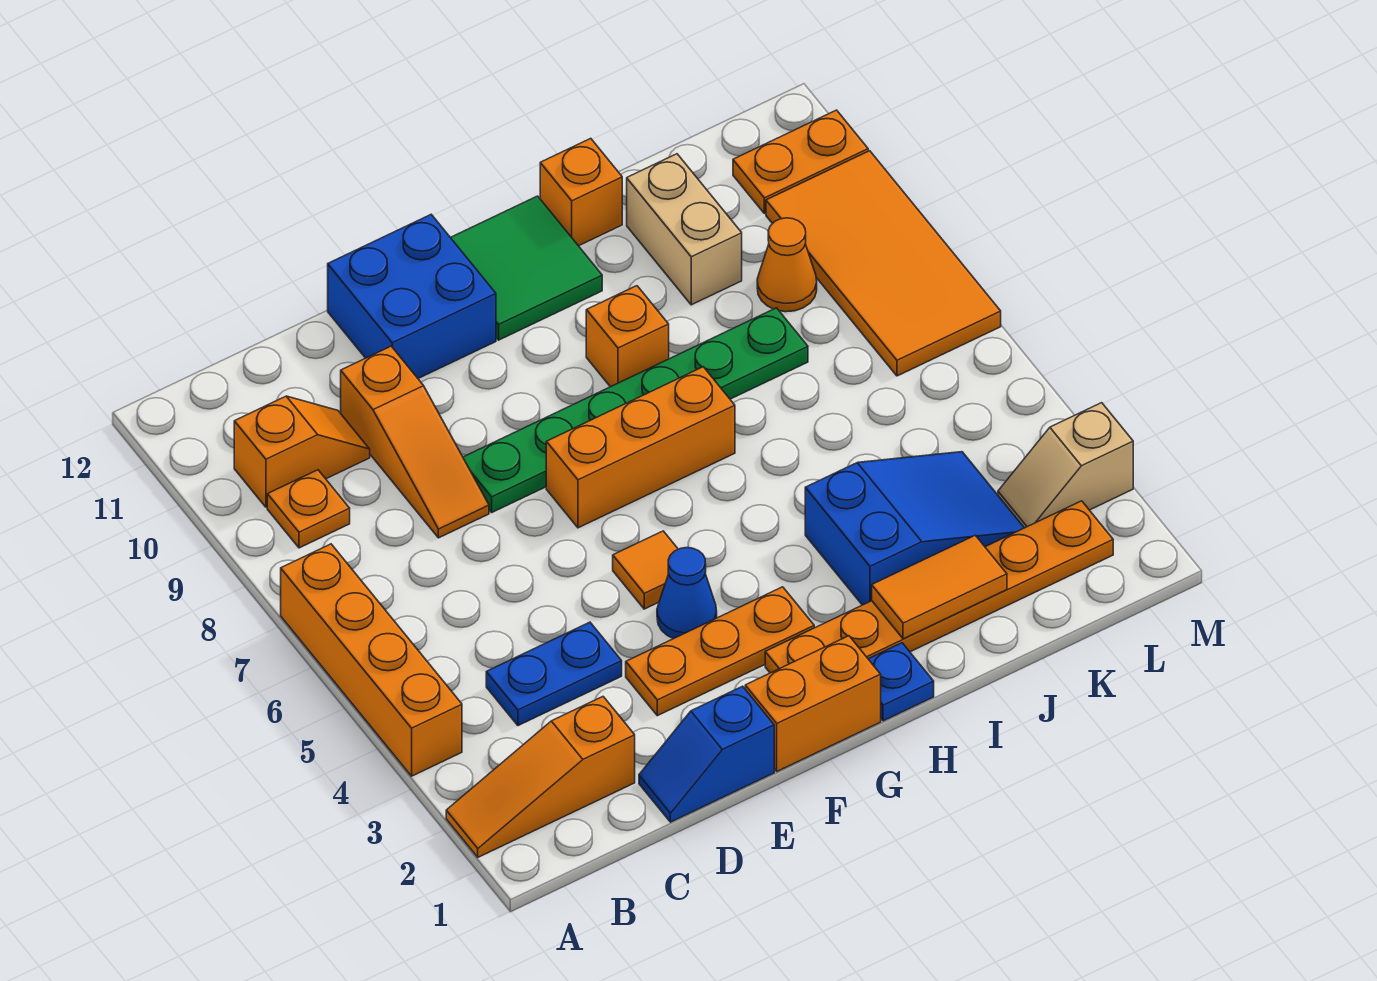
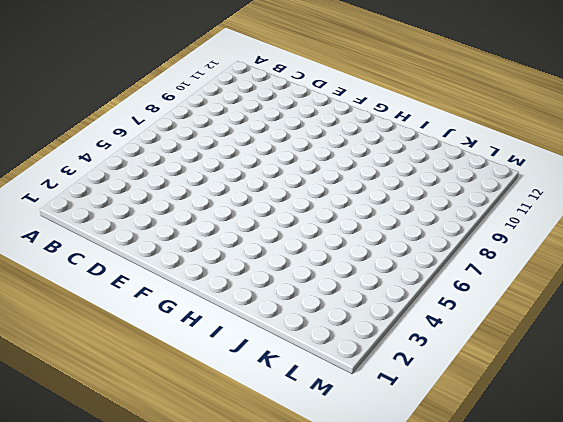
none -> orange slope A2:C2 level 1 top C
none -> orange brick A4:A7 level 1
none -> orange plate B9 level 1

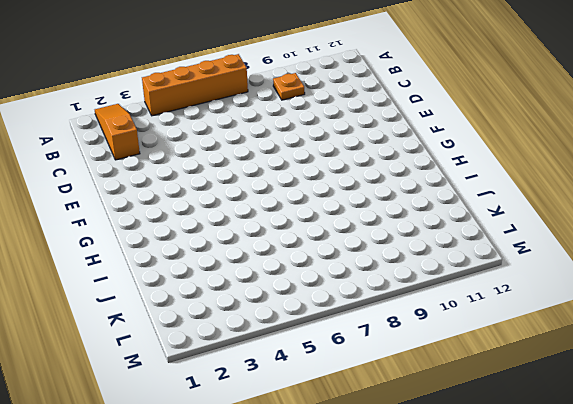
none -> orange slope B10:C10 level 1 top B
none -> blue plate C4:D4 level 1
none -> blue slope D1:E1 level 1 top E

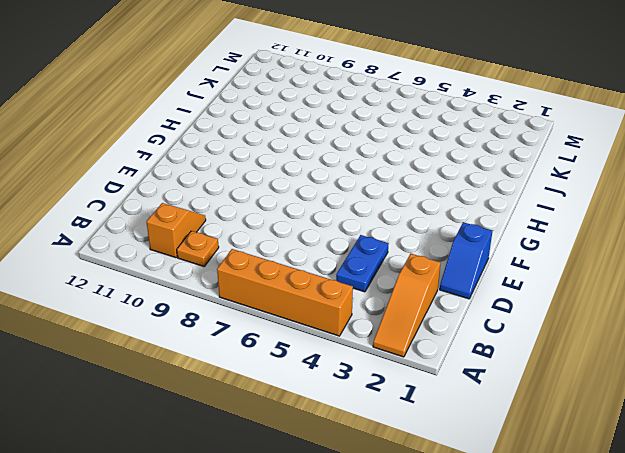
none -> orange slope D8:D10 level 1 top 10
none -> orange plate E3:G3 level 1
none -> green plate E8:J8 level 1

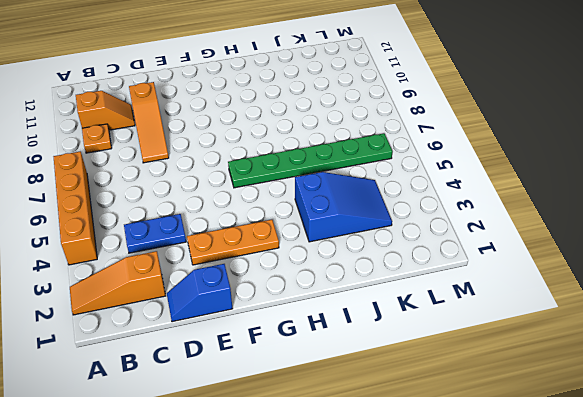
green plate G6:L6 level 1 -> green plate E8:J8 level 1
none -> blue brick E11:F12 level 1
none -> orange brick F1:G1 level 1
none -> blue cone F4 level 1

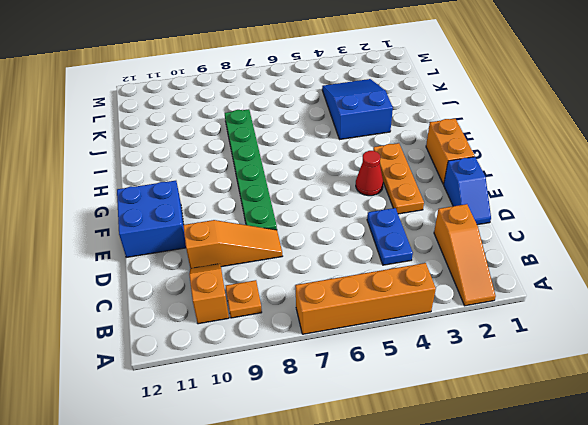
red cone F4 level 1 -> blue cone F4 level 1
none -> orange tile F5 level 1
none -> orange brick F7:H7 level 1
none -> orange plate G2:L2 level 1

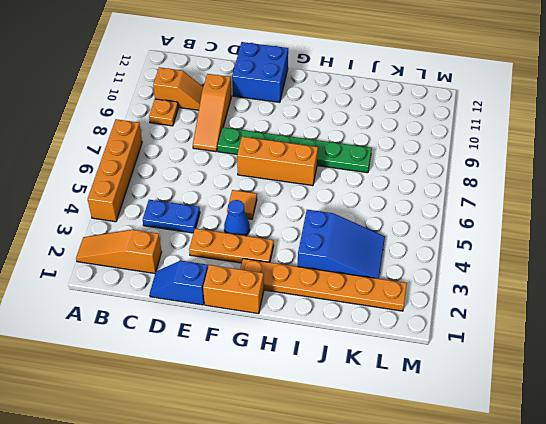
none -> green tile G11:H12 level 1
none -> blue plate H1 level 1
none -> orange brick H9 level 1

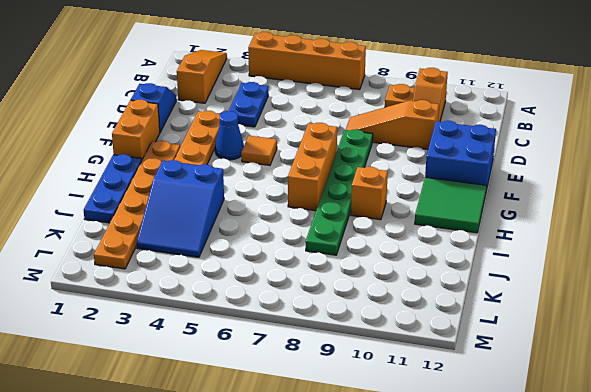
blue plate H1:J1 level 1 -> blue plate H1 level 1
none -> orange brick I12 level 1
none -> tan brick J10:J11 level 1
none -> orange cone K9 level 1

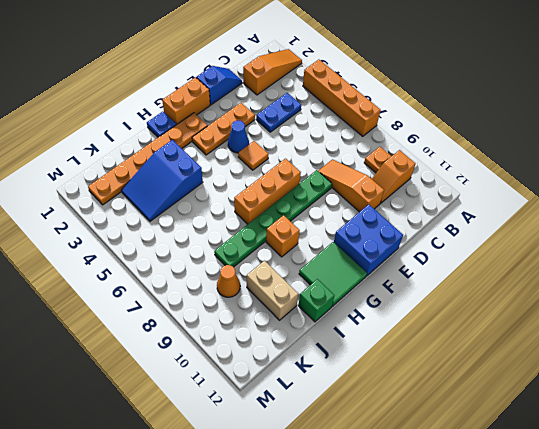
green brick I12 level 1 -> orange brick I12 level 1
none -> tan slope L3:M3 level 1 top M
none -> orange tile L7:M10 level 1
none -> orange plate L11:M11 level 1

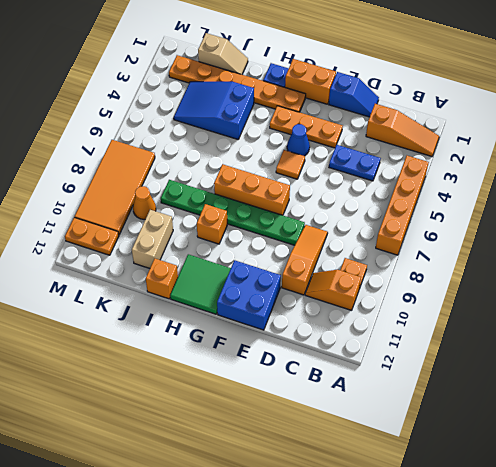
tan slope J1:K1 level 1 top K -> tan slope L3:M3 level 1 top M
none -> orange tile I2:J2 level 2

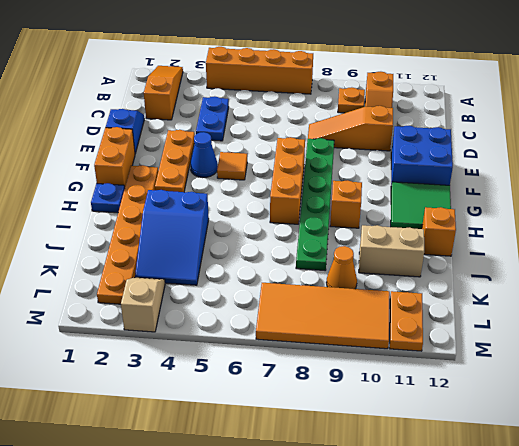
none -> orange tile I2:J2 level 2

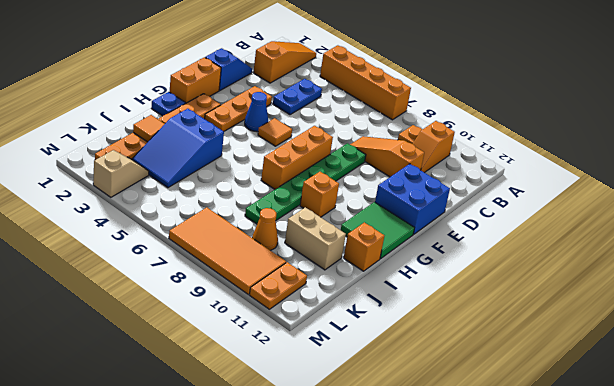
orange tile J2 level 2 -> orange tile I2:J2 level 2

